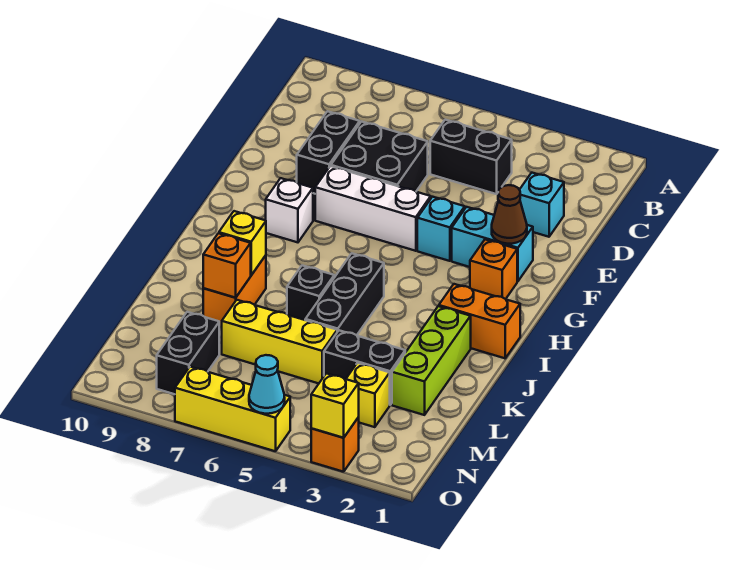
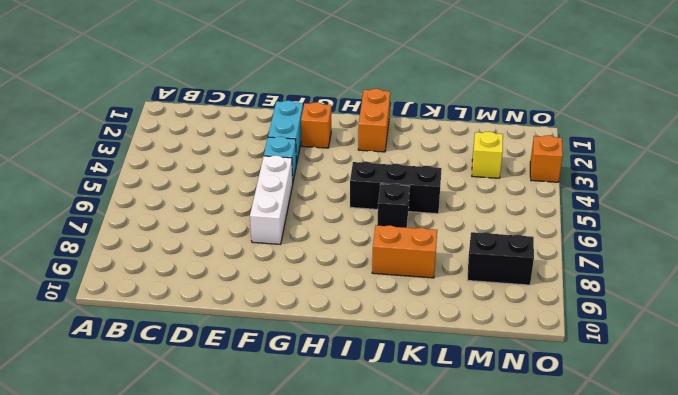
none -> black brick C4:C5 level 1
none -> cyan brick D2 level 1
none -> black brick D6:E7 level 1

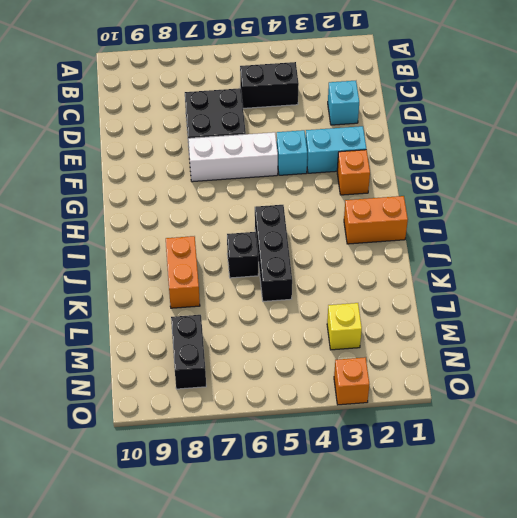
none -> black brick D8:E8 level 1
none -> white brick G8 level 1
none -> lime brick J2:L2 level 1

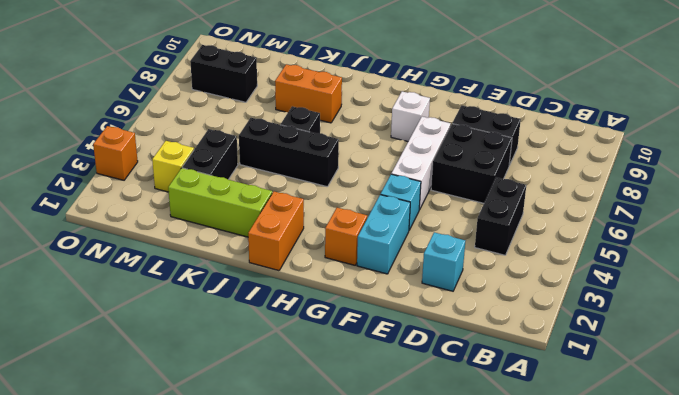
none -> yellow brick L5:L7 level 1
none -> yellow brick O5:O7 level 1
none -> brown cone F2 level 2

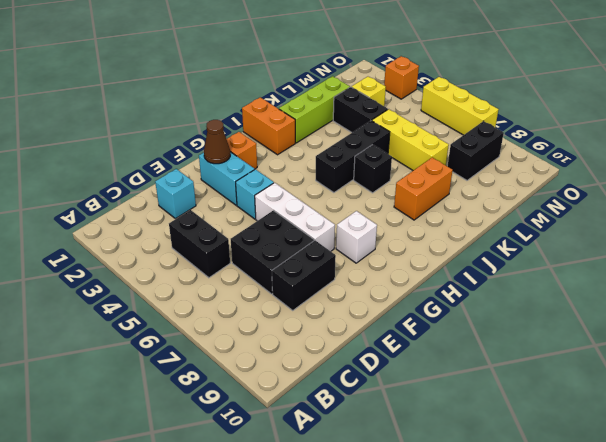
none -> yellow brick J8 level 2
none -> orange brick K8 level 2
none -> yellow brick O3 level 2

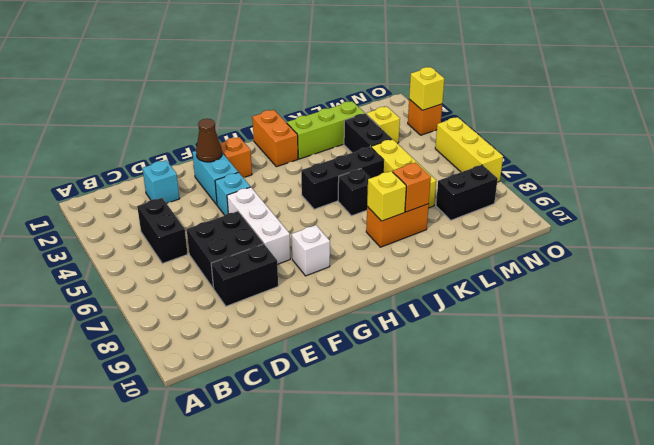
none -> cyan cone O5 level 2

